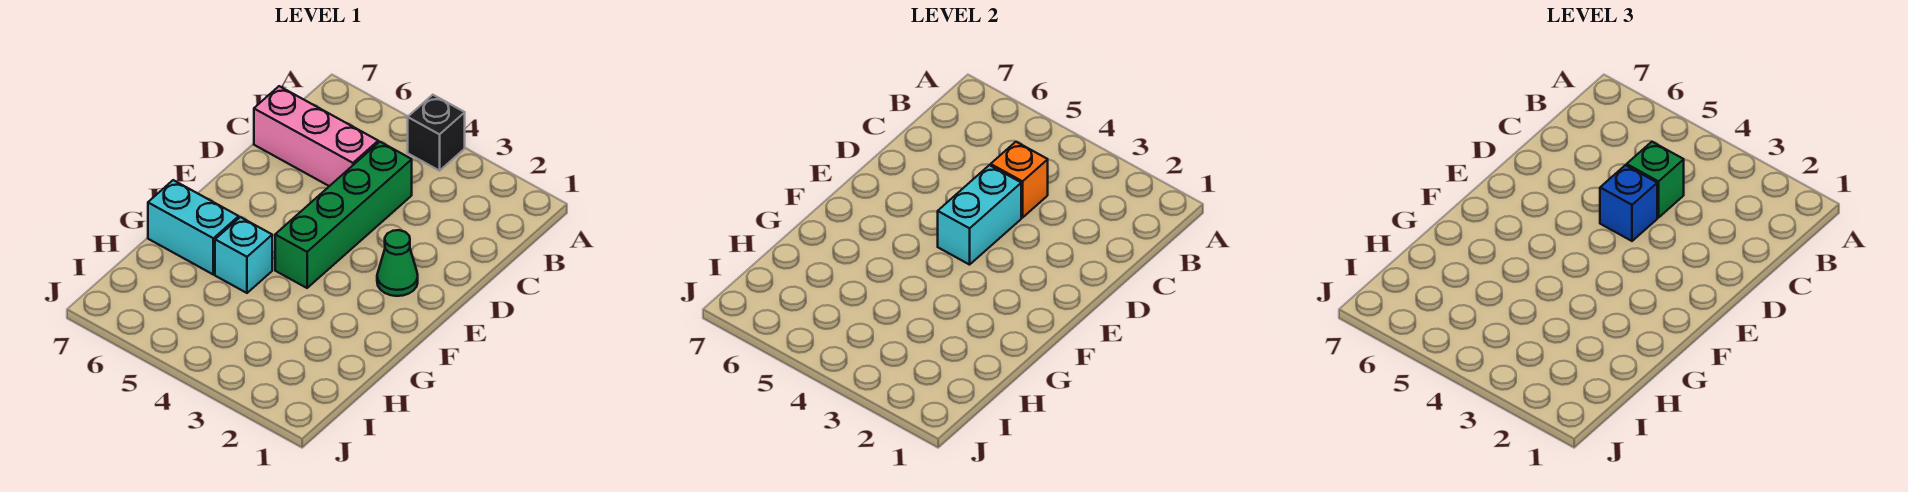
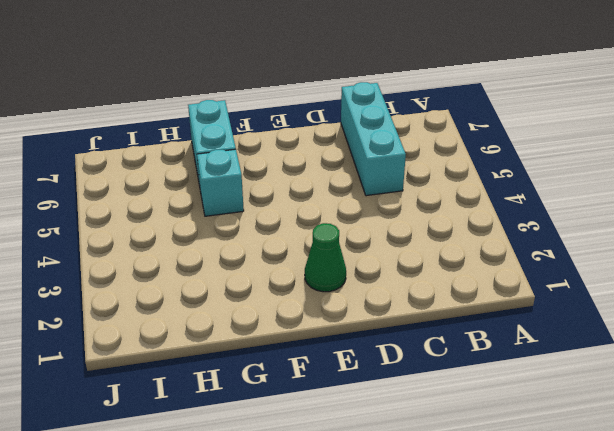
cyan brick C5:C7 level 1 -> pink brick C5:C7 level 1
none -> black brick A4 level 1
none -> green brick C4:F4 level 1

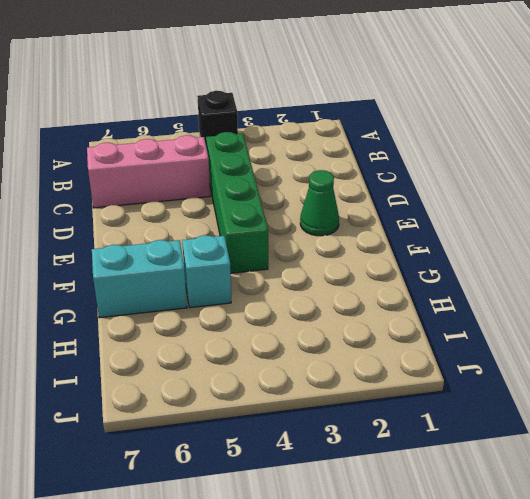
none -> orange brick C4 level 2
none -> cyan brick D4:E4 level 2

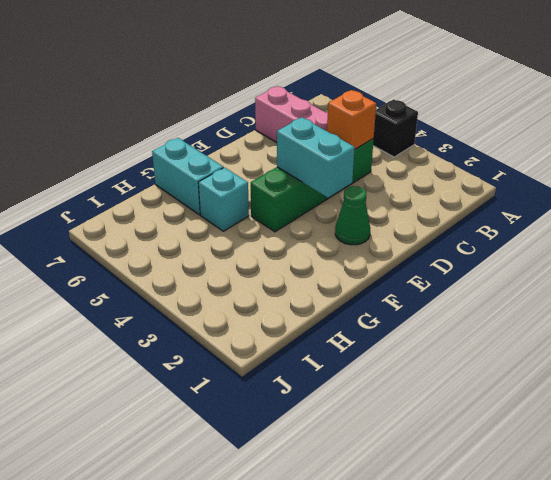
cyan brick E3:E4 level 2 -> cyan brick D4:E4 level 2
none -> green brick C4 level 3
none -> blue brick D4 level 3

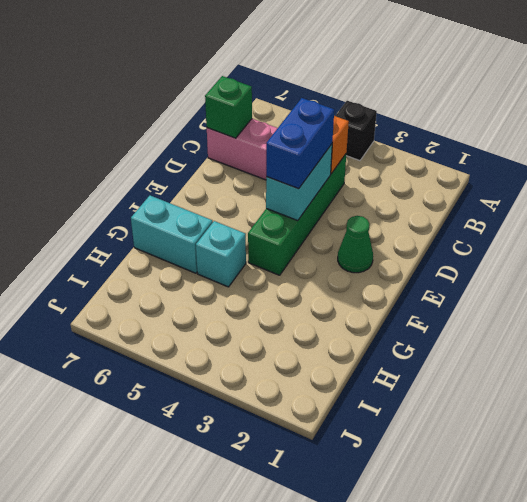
green brick C7 level 2 -> green brick C4 level 3
blue brick D4:E4 level 3 -> blue brick D4 level 3

